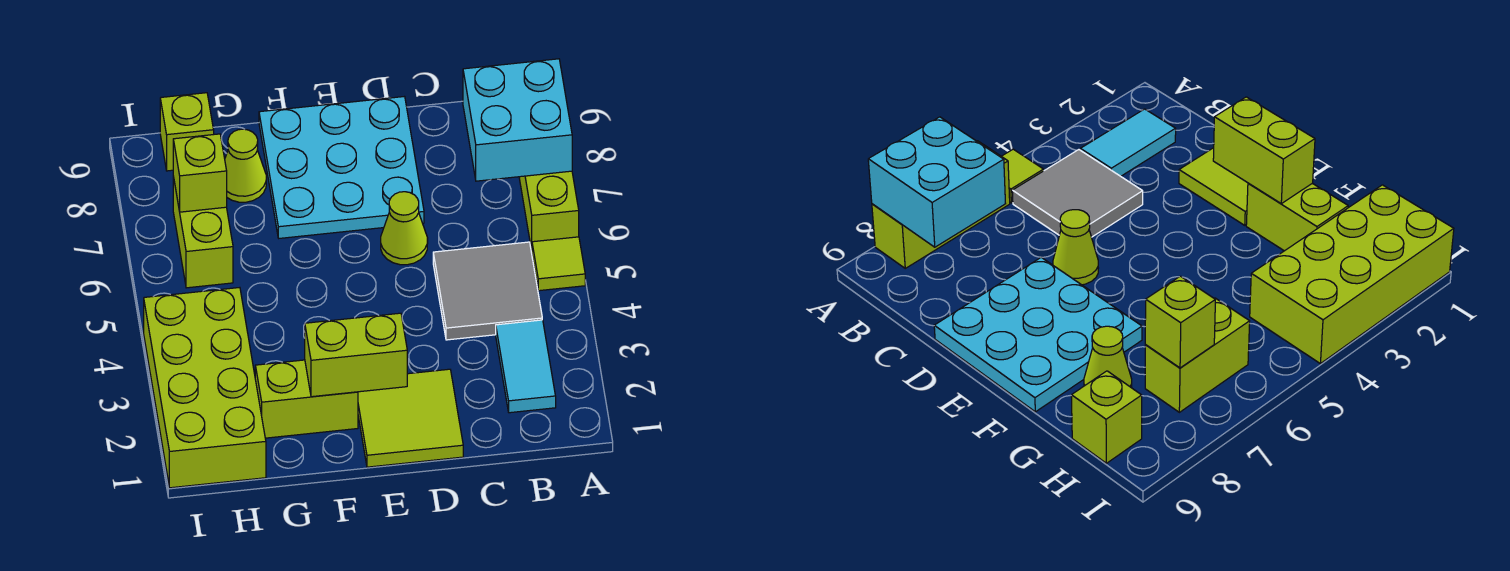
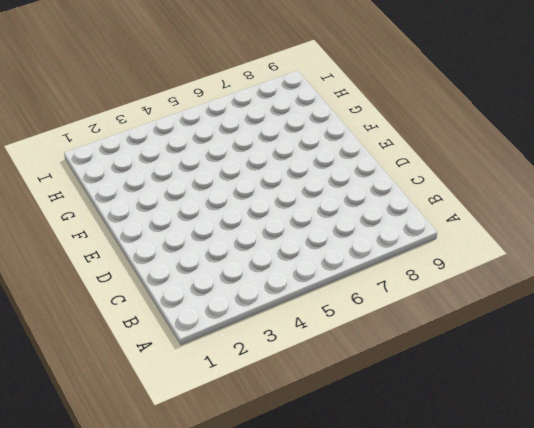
none -> lime tile A5 level 1
none -> lime brick A6:A8 level 1
none -> cyan tile B2:B3 level 1

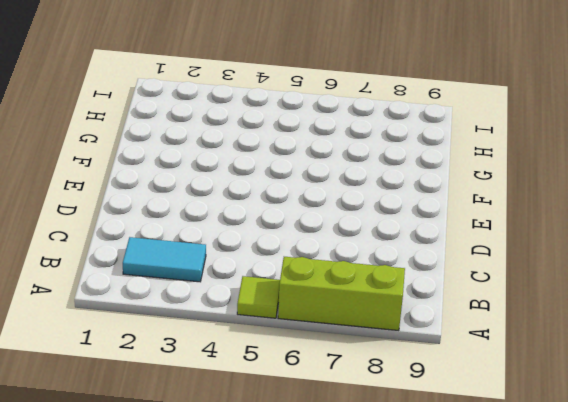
none -> grey tile B4:C5 level 1
none -> lime tile D1:E2 level 1
none -> lime cone D6 level 1

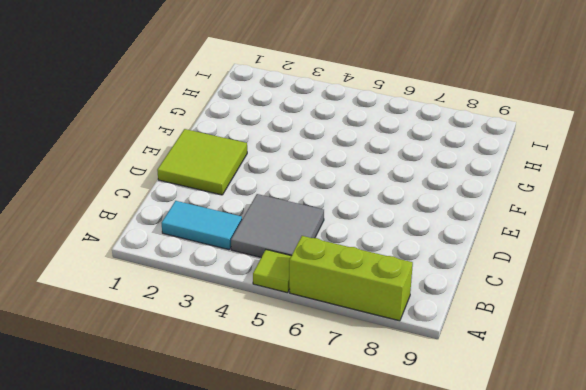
none -> lime cone D6 level 1
none -> cyan plate D7:F9 level 1
none -> lime brick F2:G2 level 1

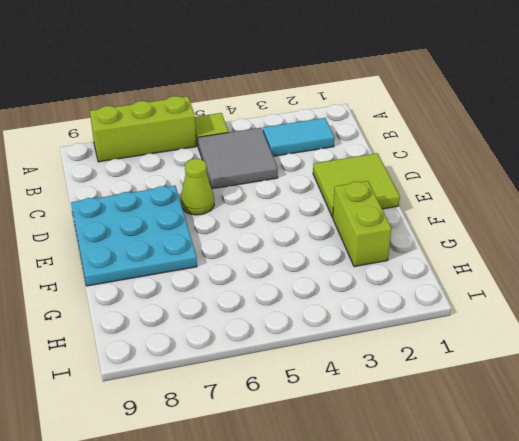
none -> lime cone G8 level 1
none -> lime brick H1:I4 level 1
none -> lime brick H6:H7 level 1

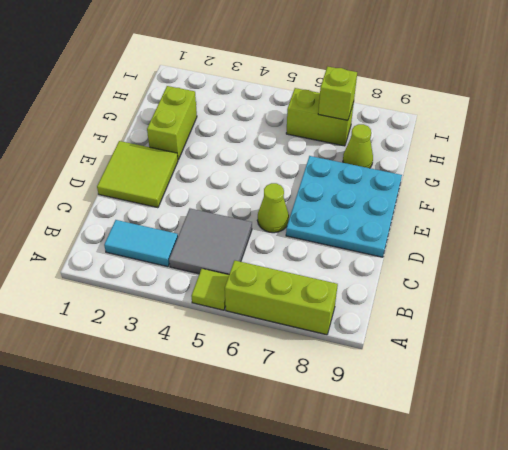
none -> lime brick H1:I4 level 1
none -> lime brick H9 level 1
none -> cyan brick A7:B8 level 2

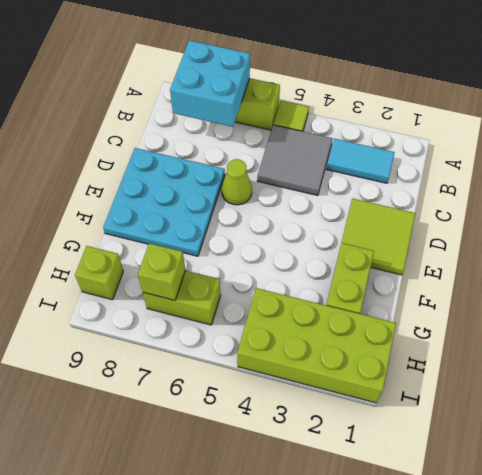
none -> lime cone G8 level 1
none -> lime brick E2:F2 level 2

